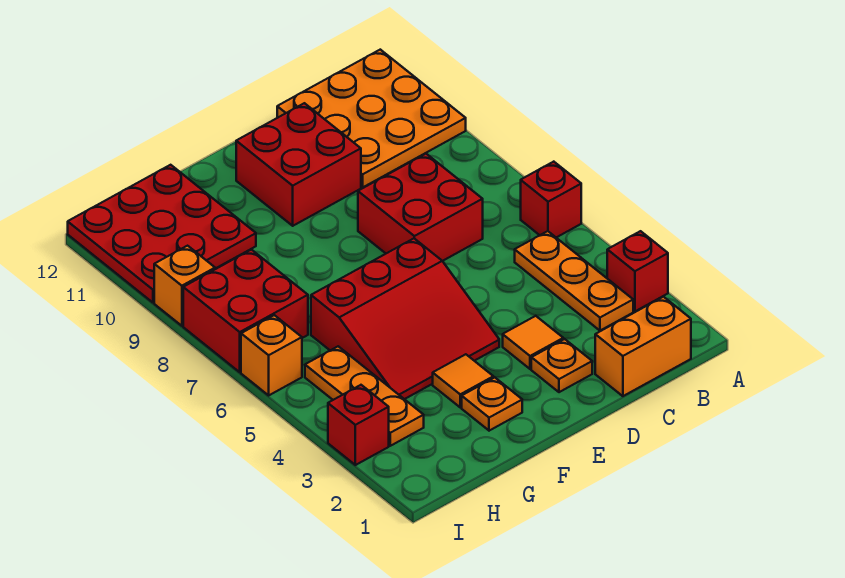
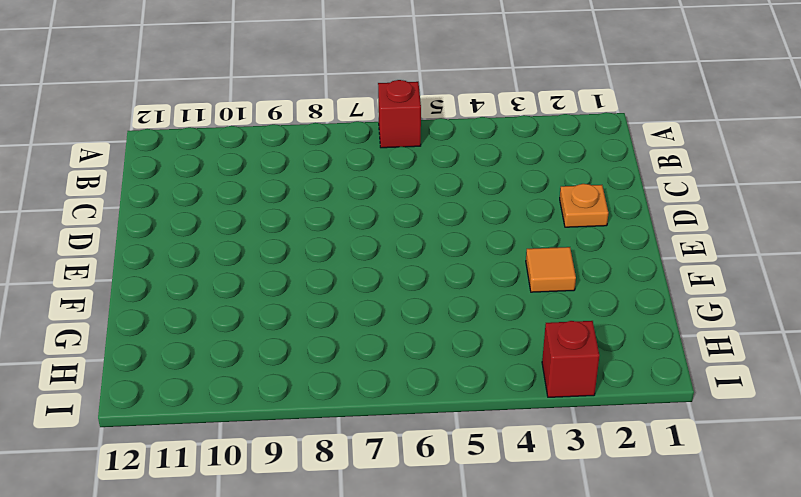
none -> red brick A3 level 1
none -> orange plate A10:C12 level 1
none -> orange brick B1:C1 level 1

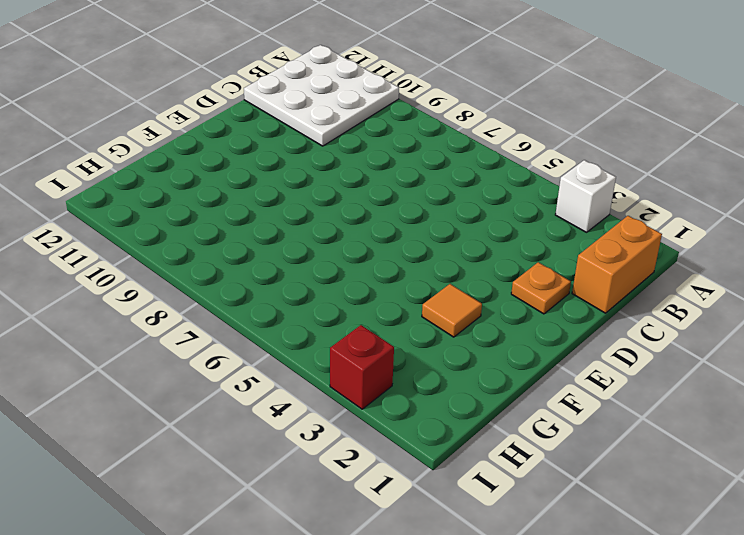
white brick A3 level 1 -> red brick A3 level 1
white plate A10:C12 level 1 -> orange plate A10:C12 level 1
none -> red brick A6 level 1
none -> orange plate B3:B5 level 1
none -> red brick C7:D8 level 1

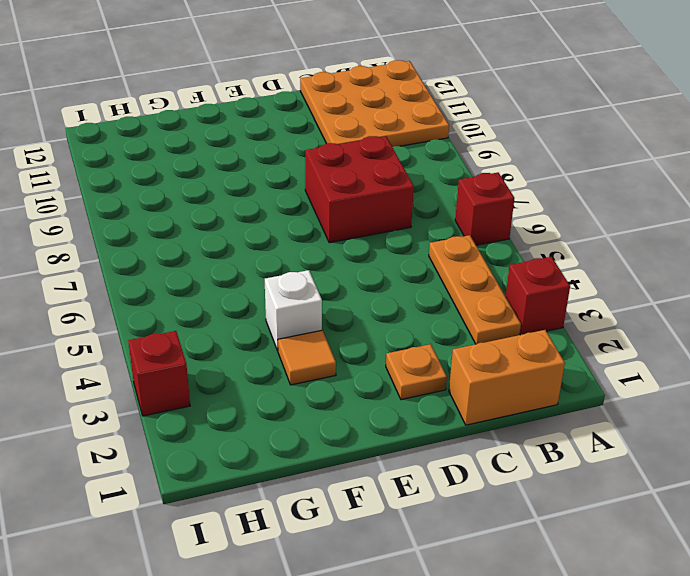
white brick F4 level 1 -> red slope E4:G6 level 1 top 6
none -> orange tile D3 level 1
none -> red brick D10:E11 level 1
none -> orange plate F2 level 1

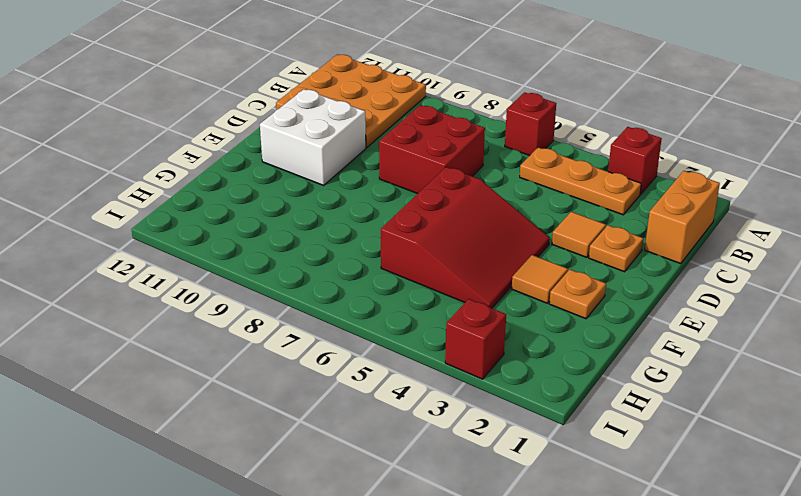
white brick D10:E11 level 1 -> red brick D10:E11 level 1
none -> red plate G10:I12 level 1
none -> orange plate H3:H5 level 1
none -> red brick H7:I8 level 1

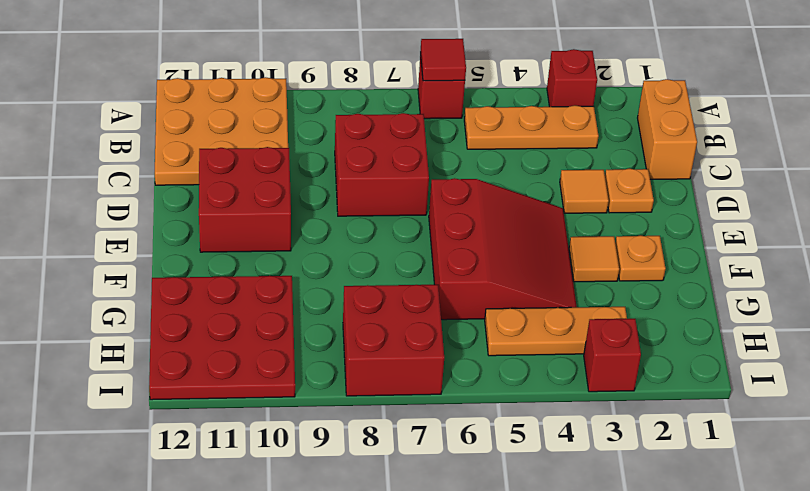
red tile A6 level 2 -> none
none -> orange brick I6 level 1
none -> orange brick I9 level 1

